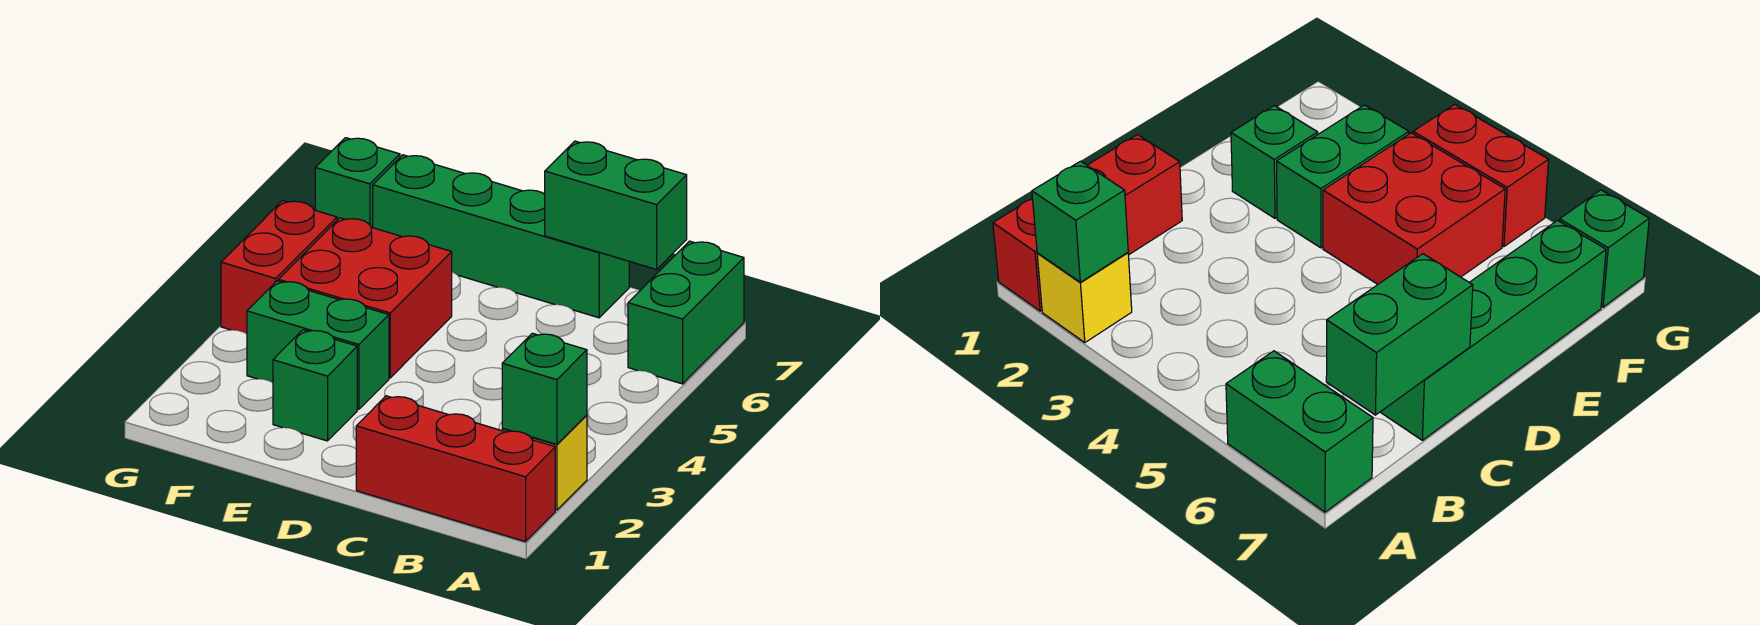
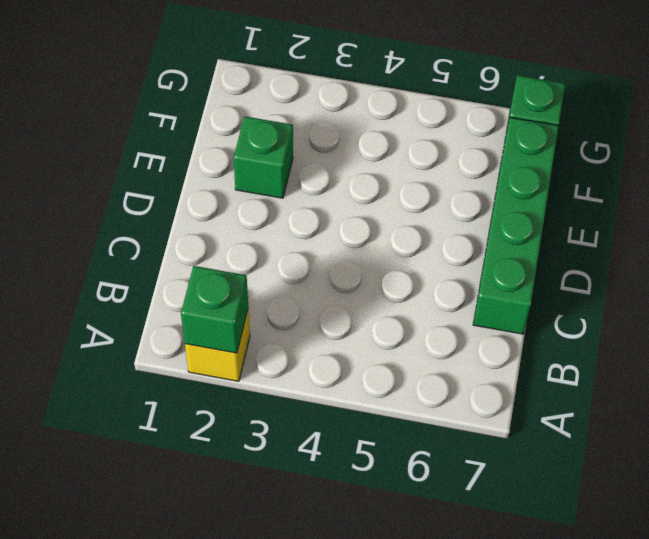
none -> red brick A1:C1 level 1
none -> green brick A6:A7 level 1

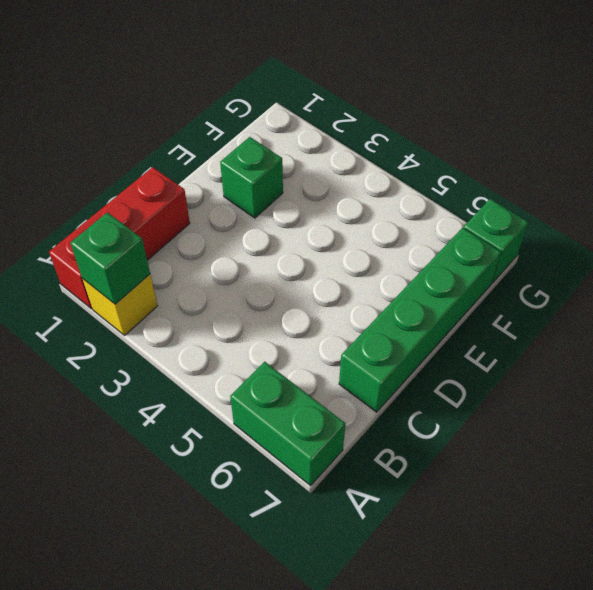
none -> green brick E3:F3 level 1
none -> red brick E4:F5 level 1

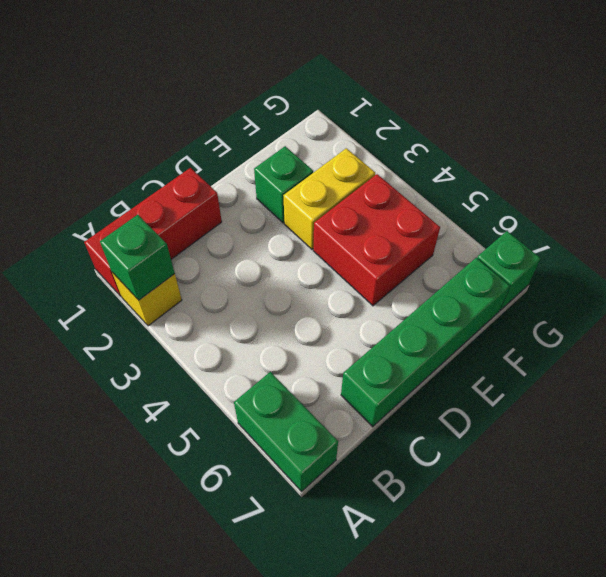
yellow brick E3:F3 level 1 -> green brick E3:F3 level 1
none -> red brick G4:G5 level 1
none -> green brick B7:C7 level 2

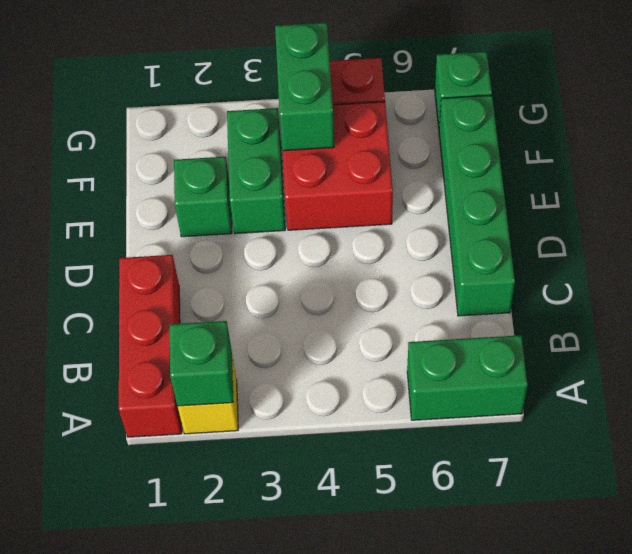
green brick F4:G4 level 2 -> green brick B7:C7 level 2

